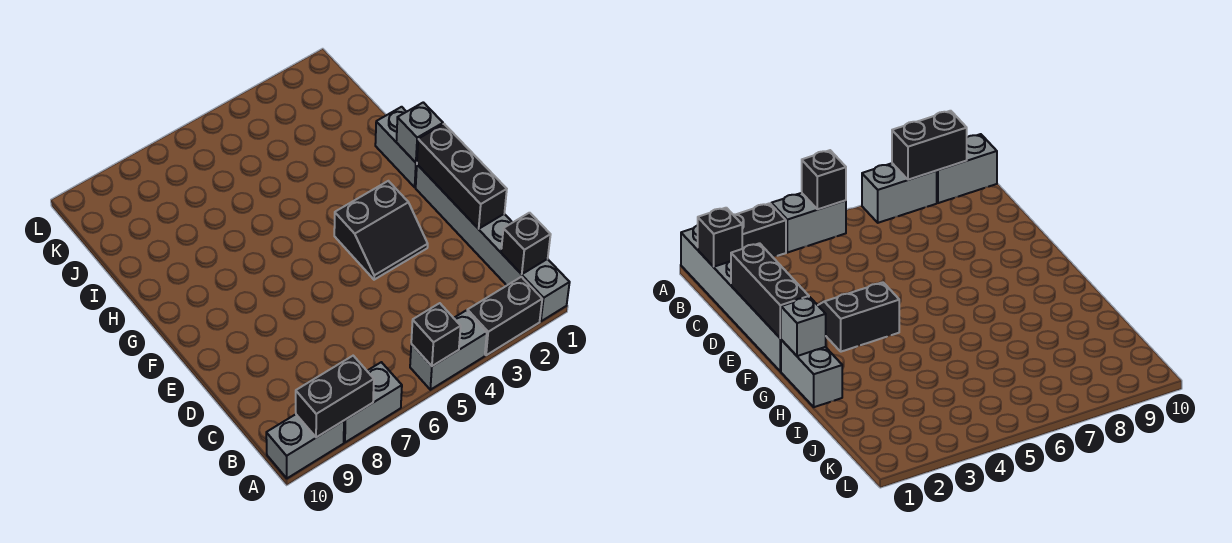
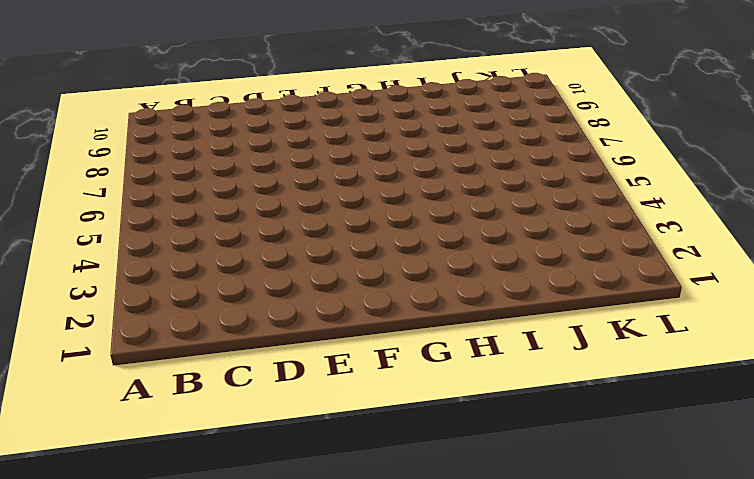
none -> grey brick A1:F1 level 1
none -> black brick A2:A3 level 1
none -> grey brick A4:A5 level 1

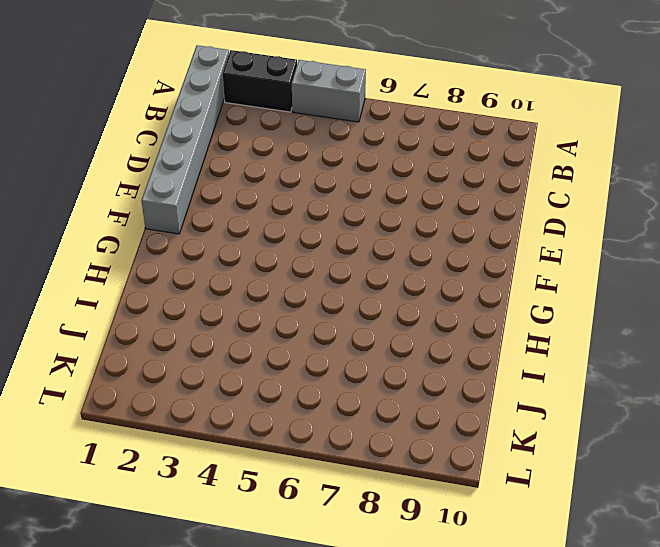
none -> grey brick A7:A8 level 1
none -> grey brick A9:A10 level 1
none -> black slope E3:F4 level 1 top F

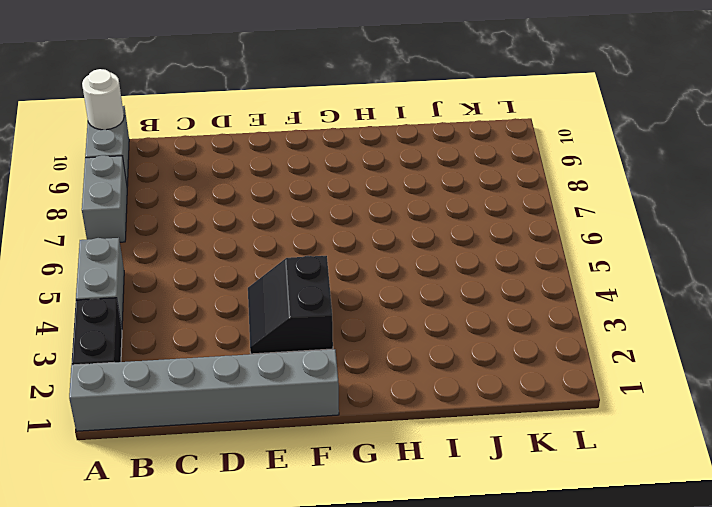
white round brick A10 level 2 -> none
none -> grey brick G1:H1 level 1
none -> black brick A5 level 2
none -> black brick A8:A9 level 2

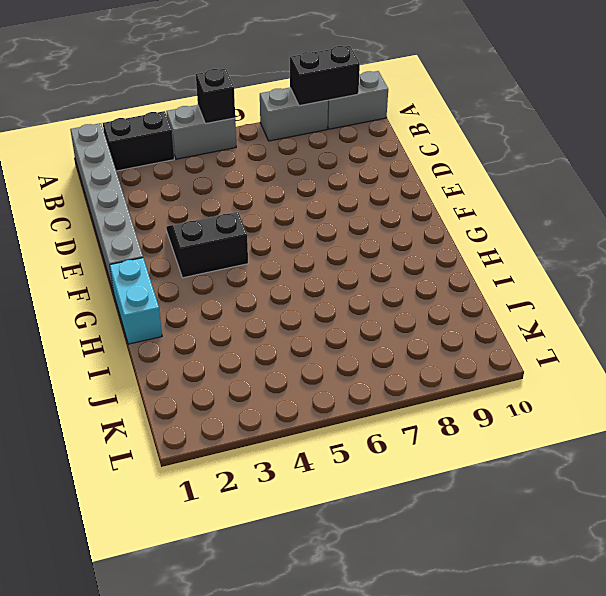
cyan brick G1:H1 level 1 -> grey brick G1:H1 level 1
none -> black brick B1 level 2
none -> black brick D1:F1 level 2
none -> grey brick G1 level 2

